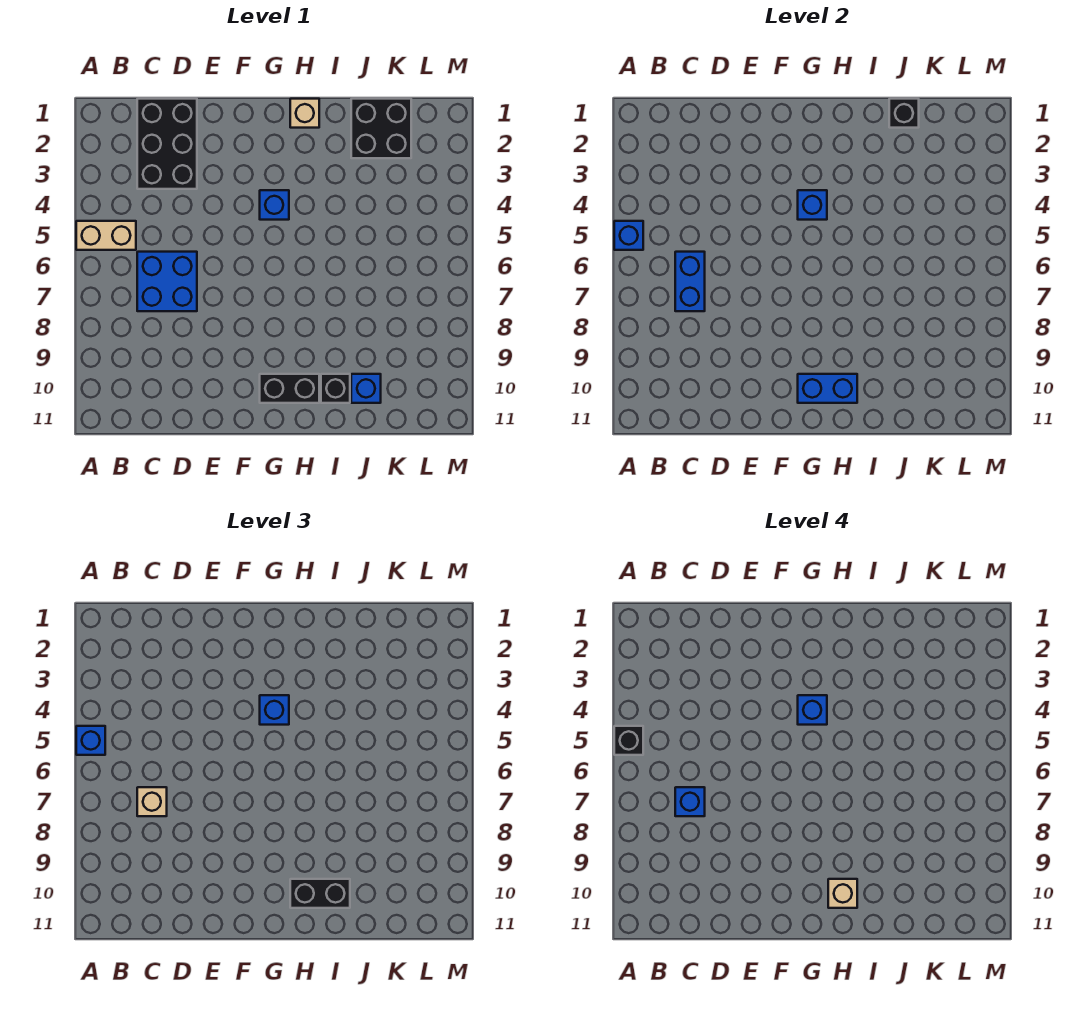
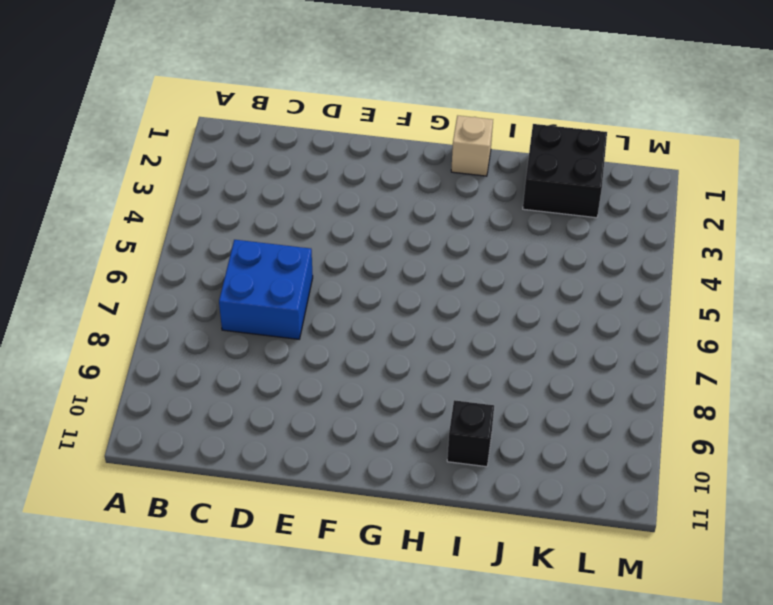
none -> tan brick A5:B5 level 1
none -> black brick C1:D3 level 1
none -> blue brick G4 level 1

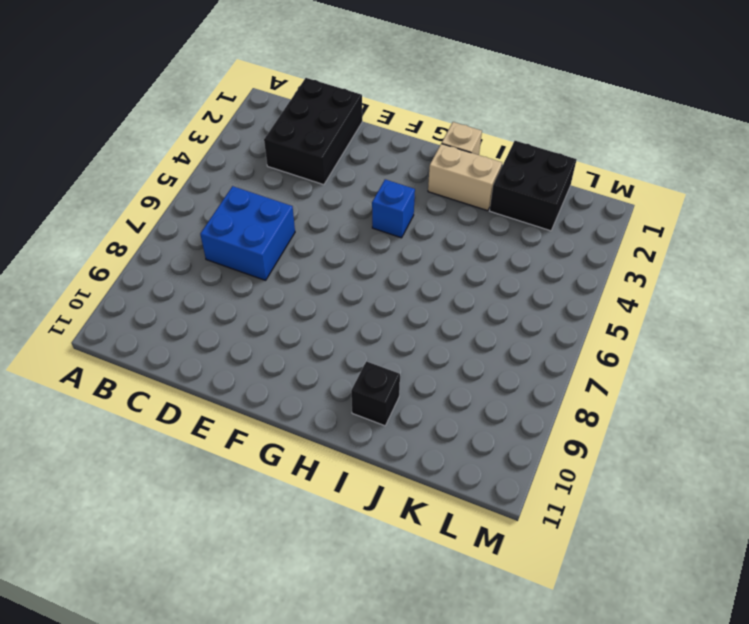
tan brick H2:I2 level 1 -> tan brick A5:B5 level 1
none -> black brick G10:H10 level 1
none -> blue brick J10 level 1
none -> blue brick A5 level 2

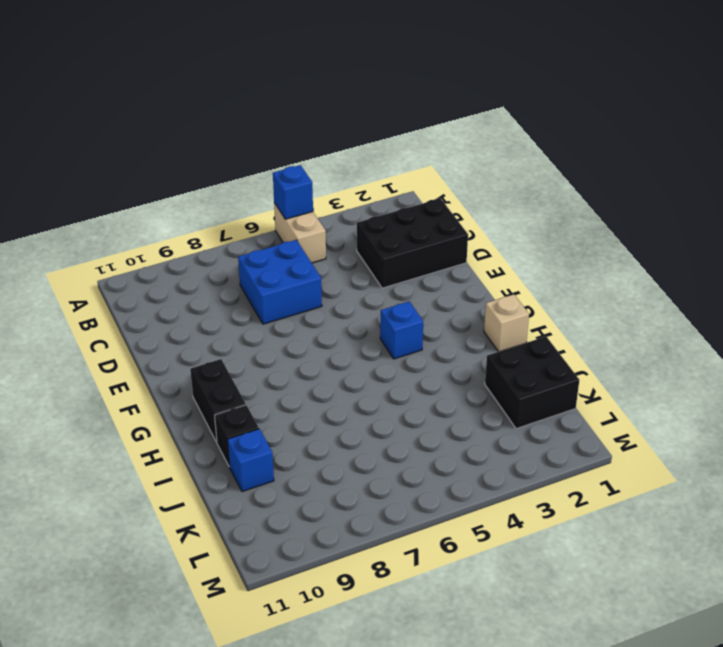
none -> blue brick C6:C7 level 2
none -> blue brick G4 level 2
none -> blue brick G10:H10 level 2

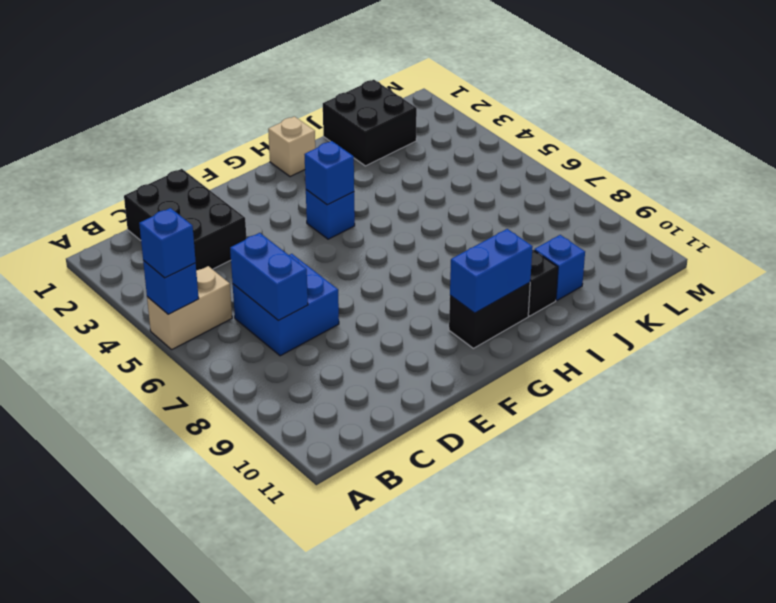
none -> black brick J1 level 2
none -> tan brick C7 level 3
none -> blue brick G4 level 3

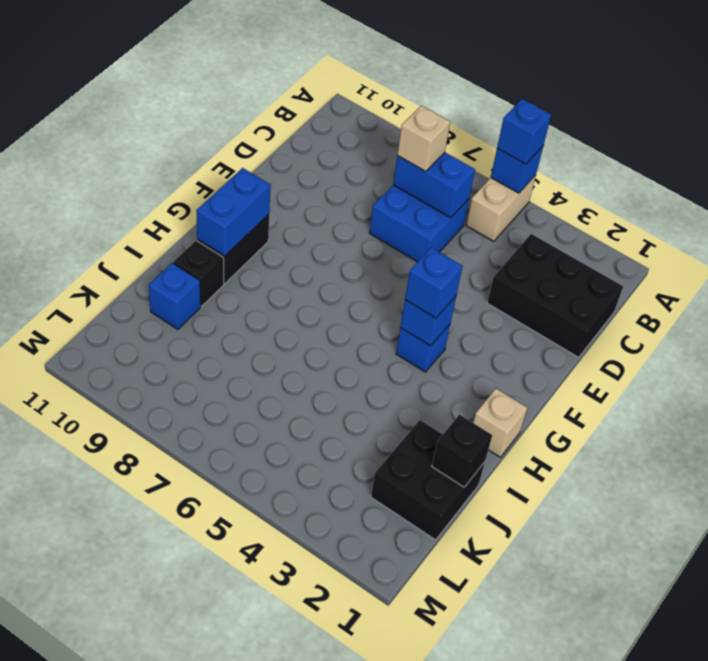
none -> black brick H10:I10 level 3
none -> black brick A5 level 4
none -> blue brick C7 level 4

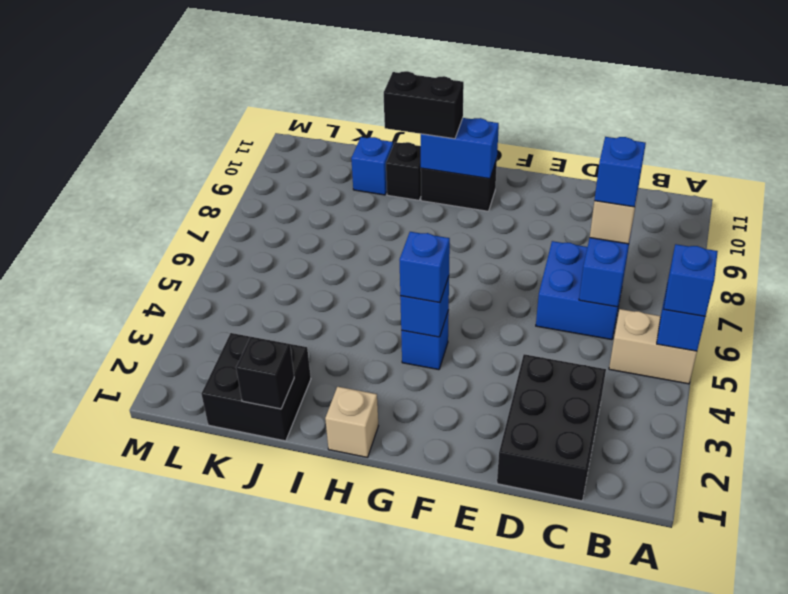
none -> black brick A5 level 4
none -> blue brick G4 level 4
none -> tan brick H10 level 4

